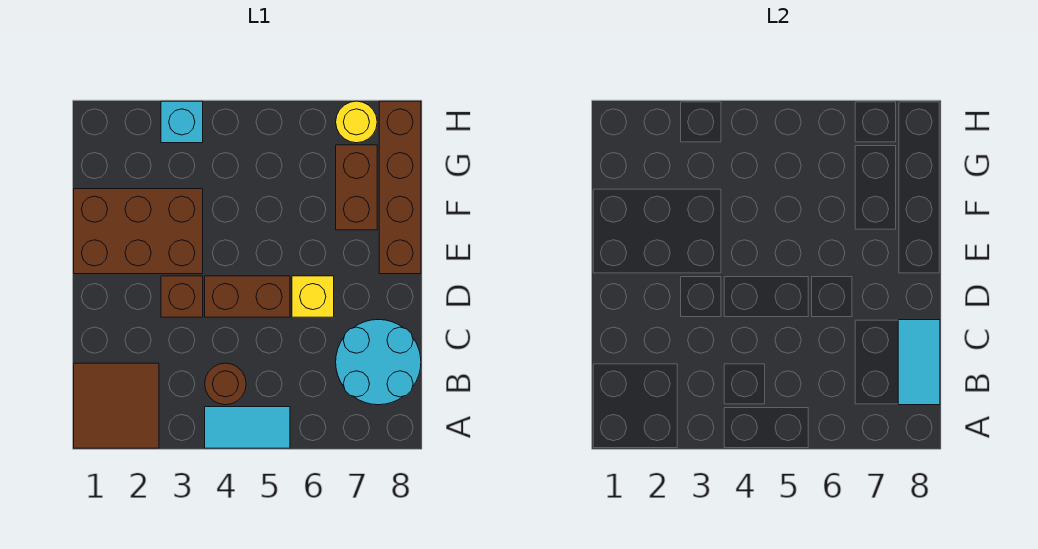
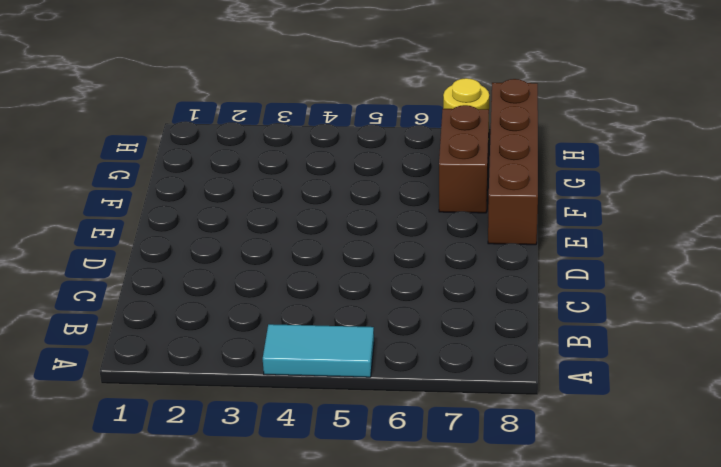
none -> brown tile A1:B2 level 1
none -> brown round brick B4 level 1
none -> cyan round brick B7:C8 level 1

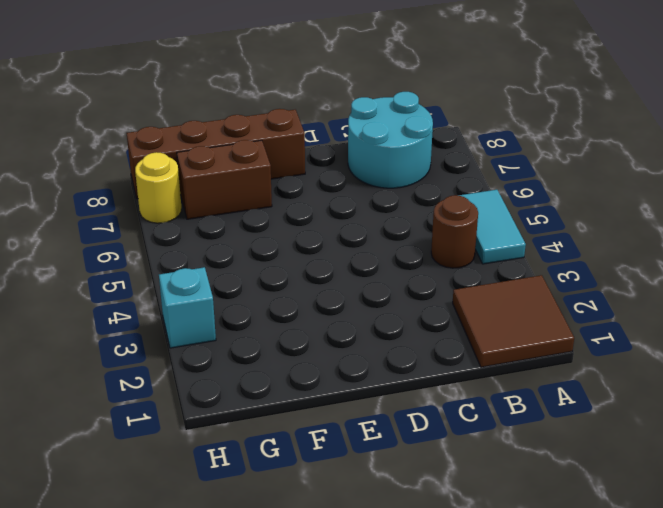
none -> brown brick D3 level 1
none -> brown brick D4:D5 level 1
none -> yellow brick D6 level 1

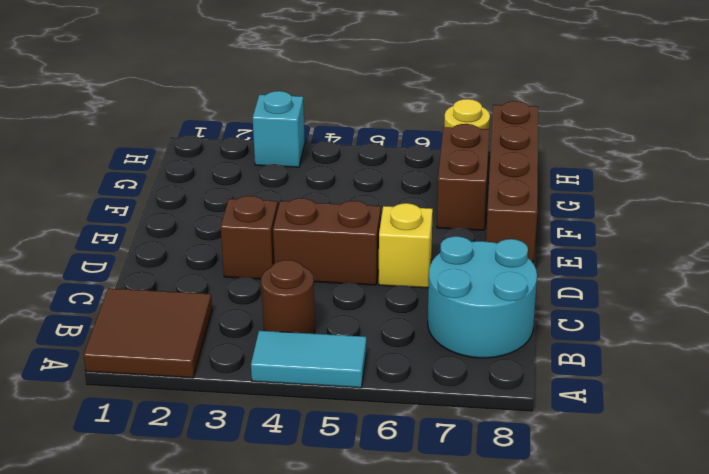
none -> brown brick E1:F3 level 1
none -> cyan tile B8:C8 level 2

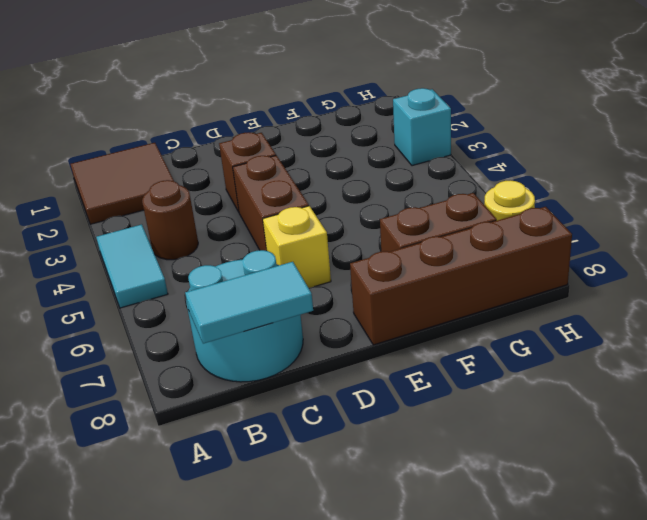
none -> brown brick E1:F3 level 1

